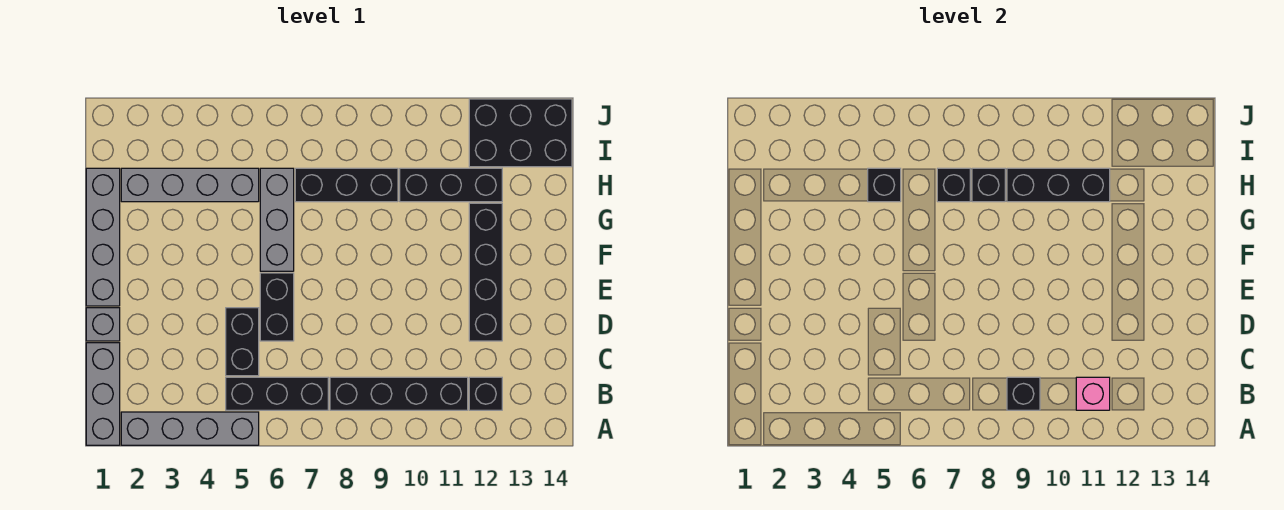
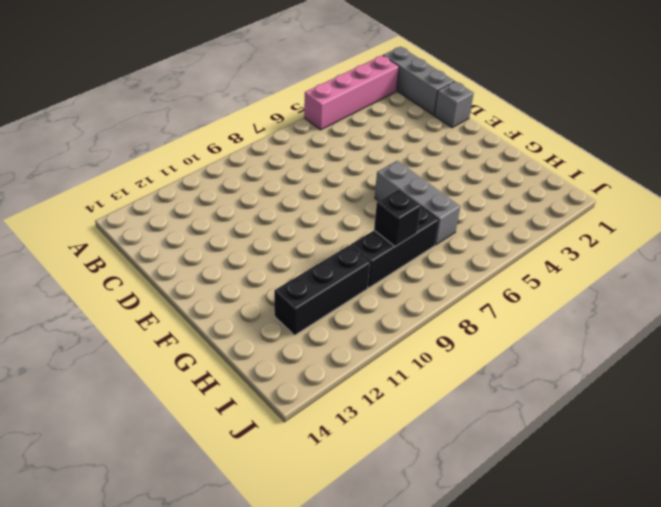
pink brick A2:A5 level 1 -> grey brick A2:A5 level 1
none -> black brick B5:B7 level 1
none -> black brick B8:B11 level 1
none -> black brick B12 level 1

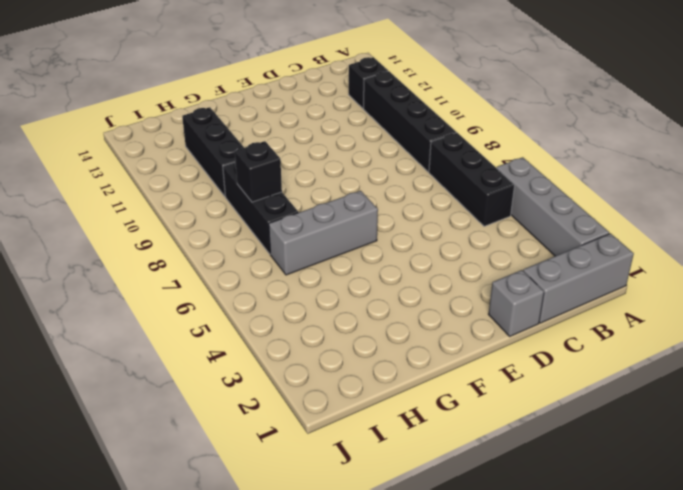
none -> black brick C5:D5 level 1
none -> black brick D6:E6 level 1
none -> black brick D12:G12 level 1

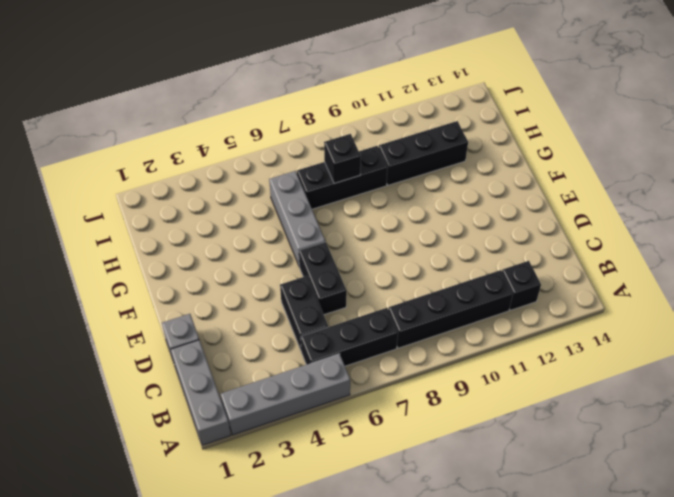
none -> black brick D12:G12 level 1
none -> grey brick E1:H1 level 1
none -> grey brick H2:H5 level 1

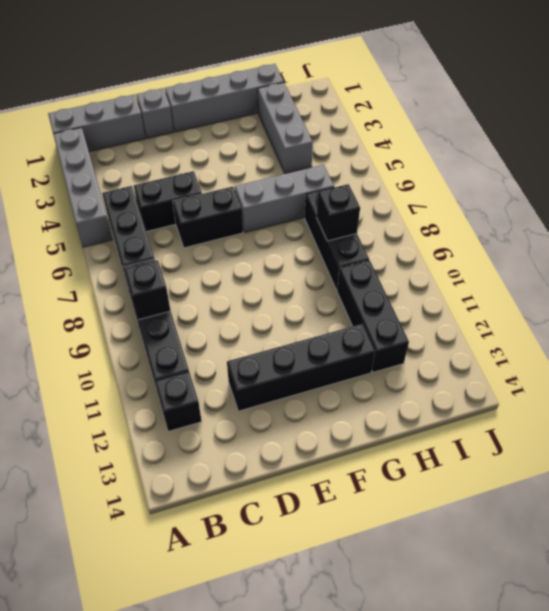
grey brick H2:H4 level 1 -> grey brick H2:H5 level 1
none -> black brick I12:J14 level 1
none -> pink brick B11 level 2
none -> black brick H5 level 2

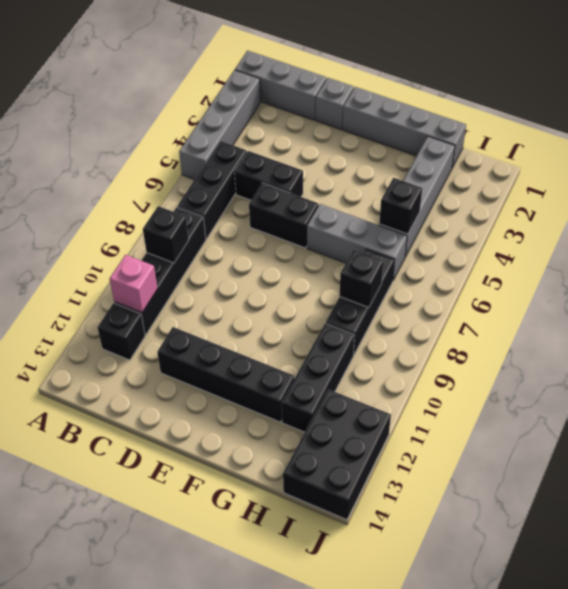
none -> black brick H7 level 2
none -> black brick H9:H11 level 2

